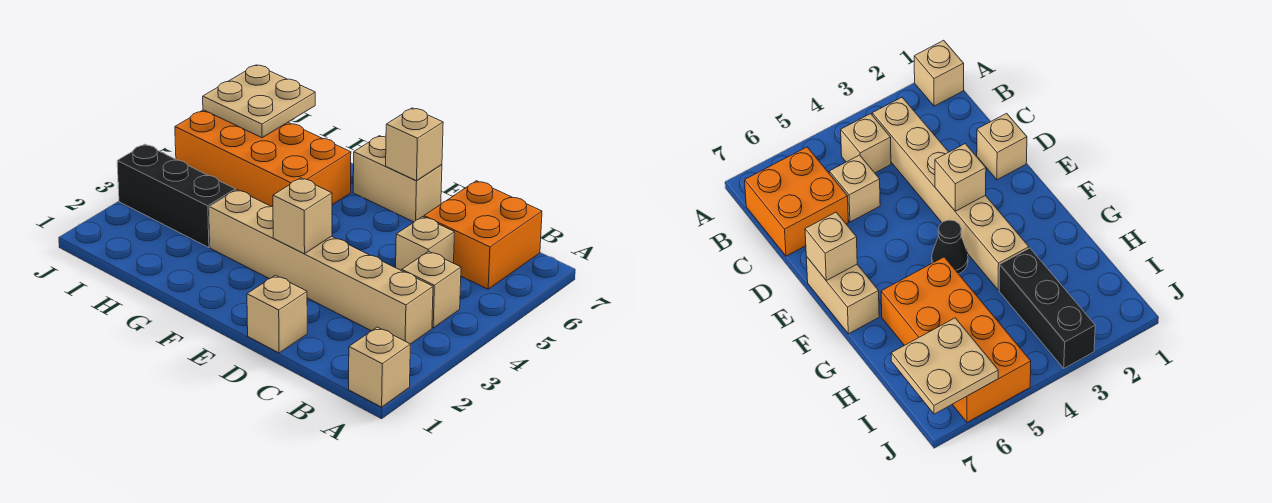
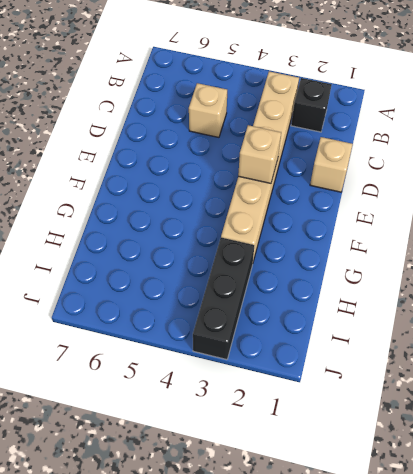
black brick B2 level 1 -> none
none -> tan brick A1 level 1
none -> tan brick B4 level 1
none -> orange brick B6:C7 level 1

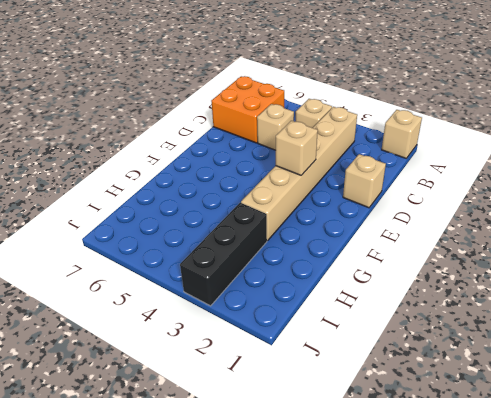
none -> tan brick E7:F7 level 1
none -> black cone F4 level 1
none -> orange brick G5:J6 level 1

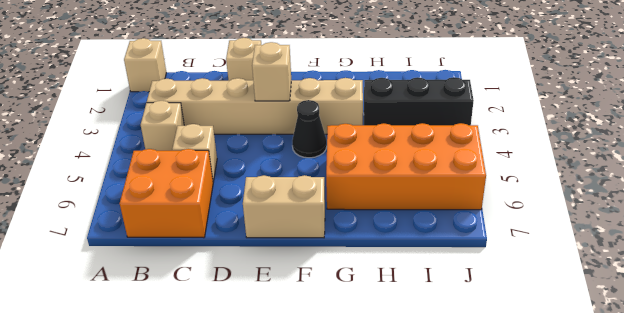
none -> tan brick E7 level 2
none -> tan plate I6:J7 level 2

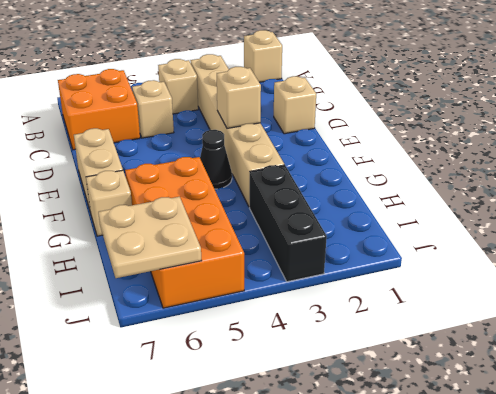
tan brick G7 level 1 -> tan brick E7 level 2

